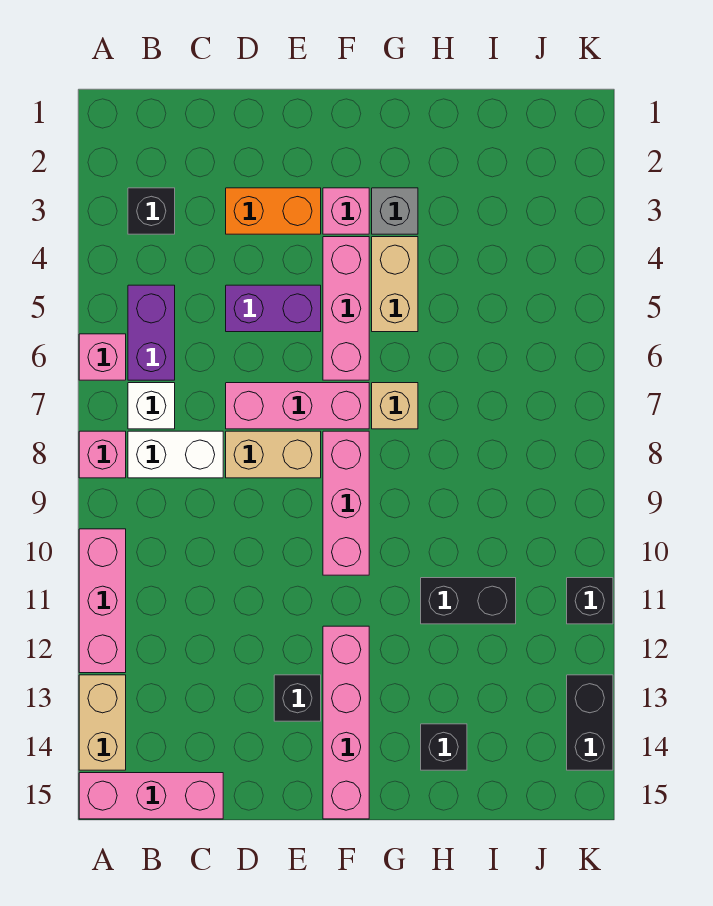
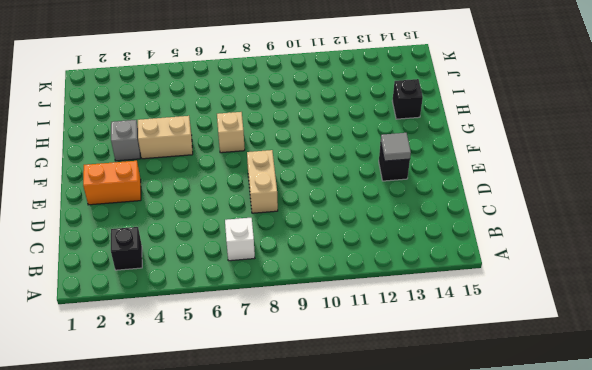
orange brick E2:E3 level 1 -> orange brick D3:E3 level 1
grey tile E13 level 2 -> none
none -> pink brick A6 level 1
none -> pink brick A8 level 1
none -> pink brick A10:A12 level 1

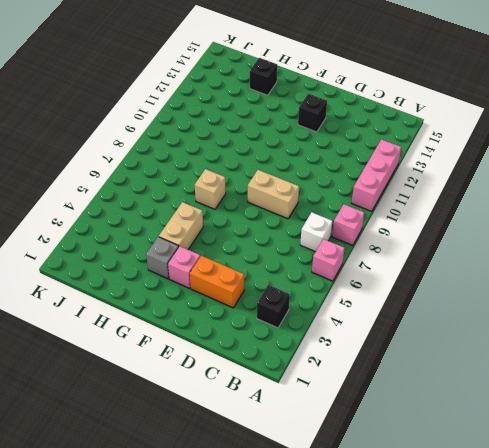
none -> tan brick A13:A14 level 1
none -> pink brick A15:C15 level 1
none -> purple brick B5:B6 level 1

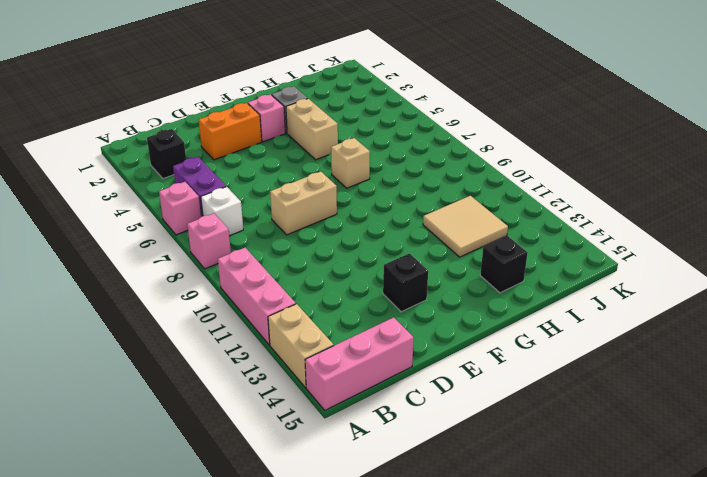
tan tile H11:I12 level 1 -> black brick H11:I11 level 1
none -> white brick B8:C8 level 1
none -> purple brick D5:E5 level 1
none -> pink brick D7:F7 level 1

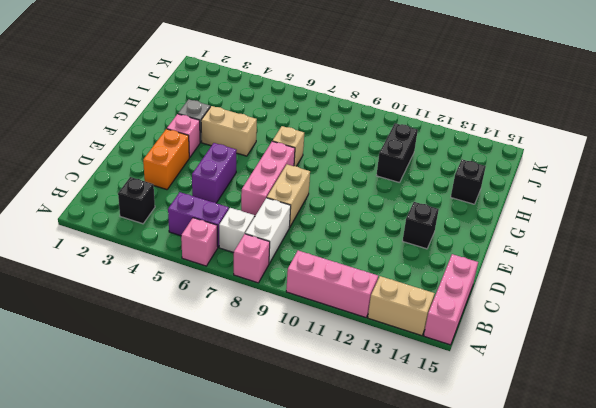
none -> pink brick F4:F6 level 1
none -> pink brick F8:F10 level 1
none -> pink brick F12:F15 level 1

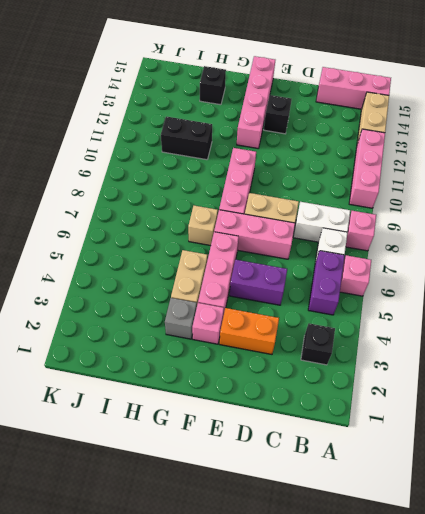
none -> black brick K11 level 1
none -> black brick K13:K14 level 1

